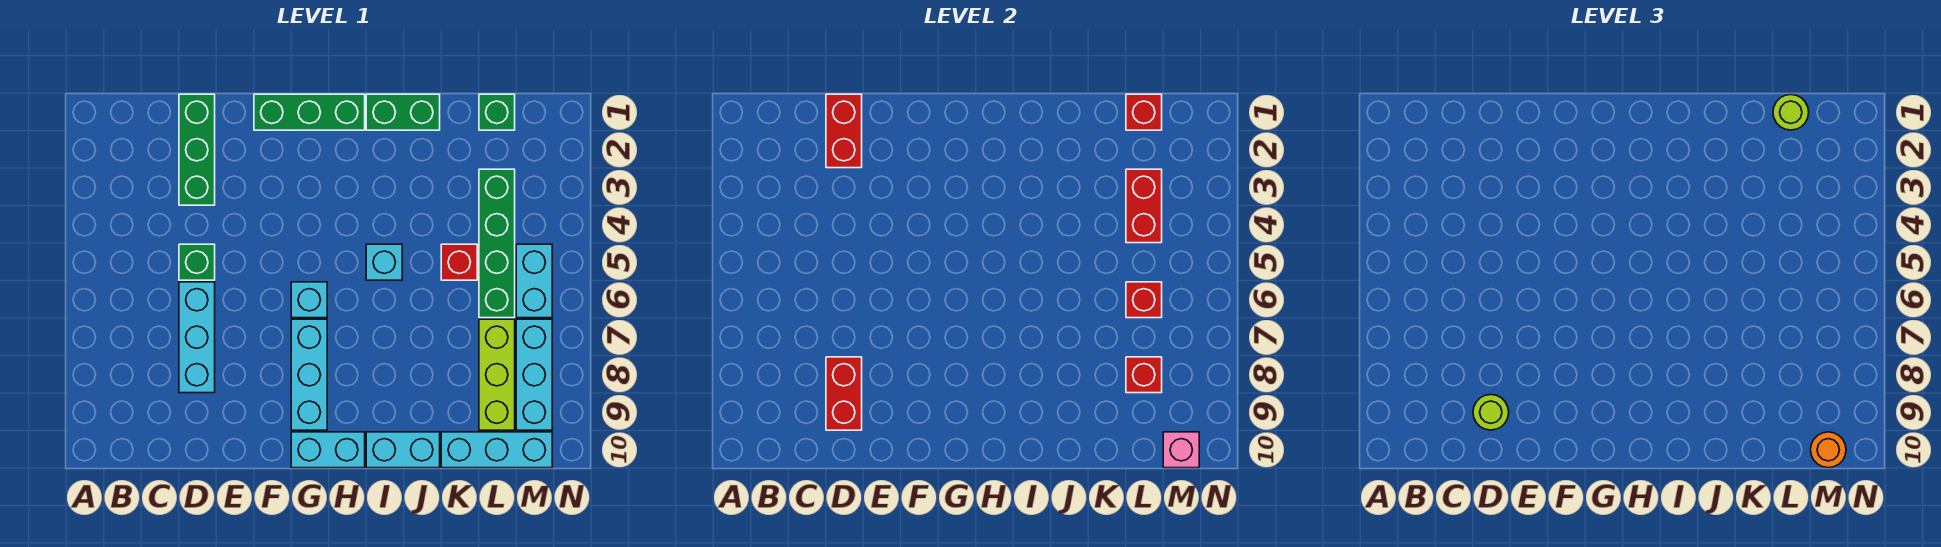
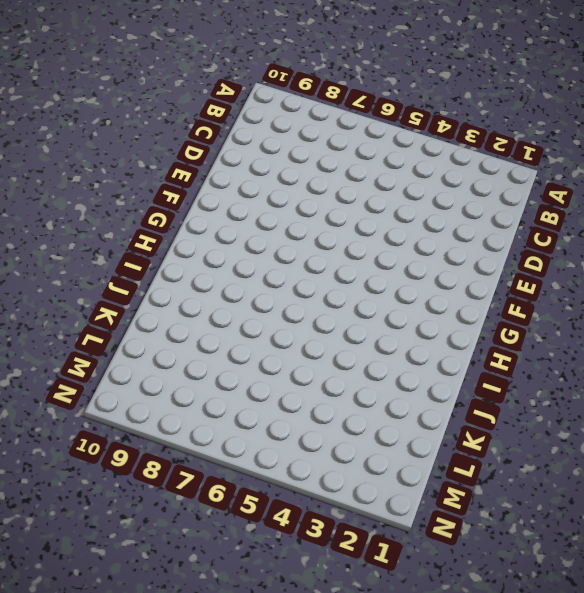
none -> green brick D1:D3 level 1
none -> green brick D5 level 1
none -> cyan brick D6:D8 level 1

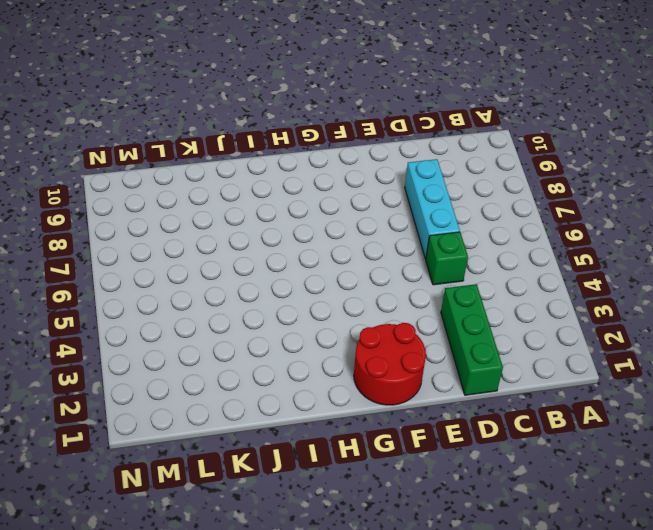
red round brick F1:G2 level 1 -> green brick F1:H1 level 1
none -> cyan brick G6 level 1
none -> cyan brick G7:G9 level 1
none -> cyan brick G10:H10 level 1

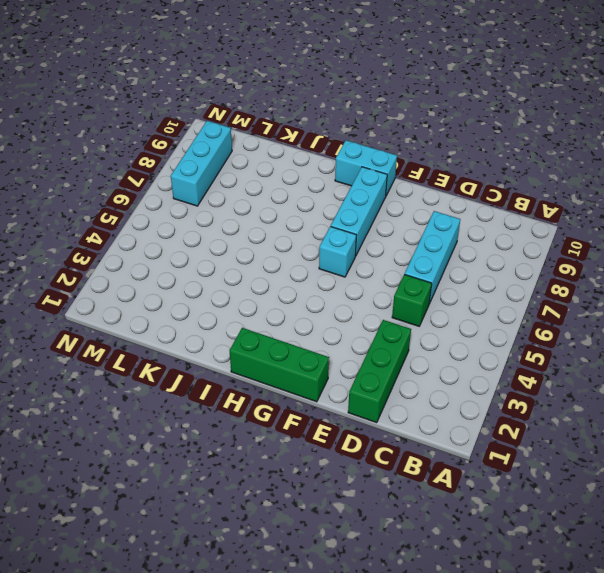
none -> green brick I1:J1 level 1
none -> cyan brick I5 level 1
none -> cyan brick I10:J10 level 1

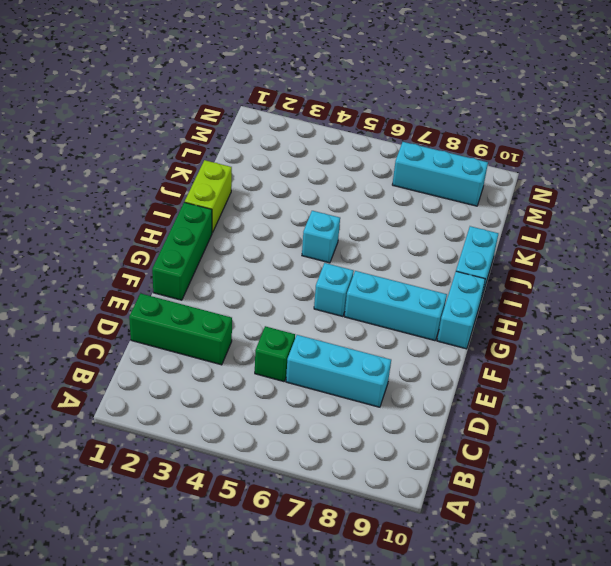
lime brick I1:J1 level 1 -> green brick I1:J1 level 1
none -> red brick K5 level 1
none -> cyan brick K10:M10 level 1
none -> green brick L1 level 1

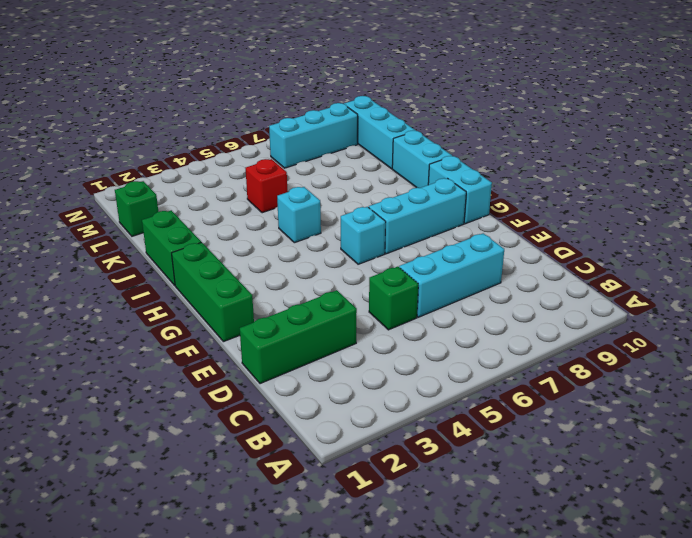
none -> green brick L3:L6 level 1
none -> lime brick L7:L9 level 1
none -> cyan brick M5:M6 level 1

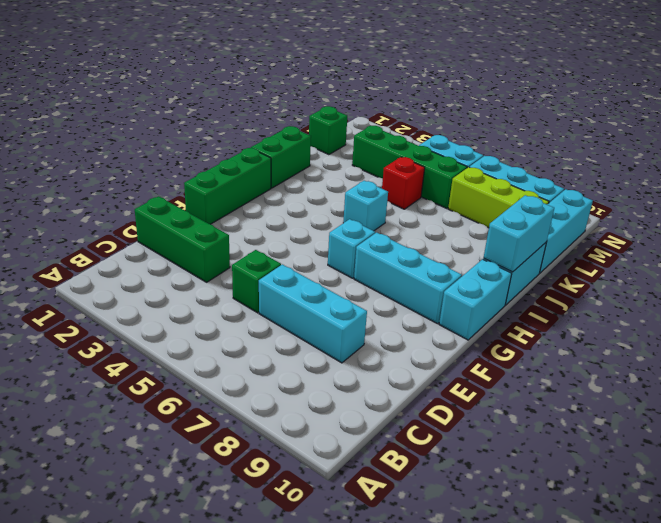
cyan brick I10:J10 level 2 -> none
none -> red brick D1:D2 level 2
none -> red brick D8:D9 level 2
none -> red brick L1 level 2

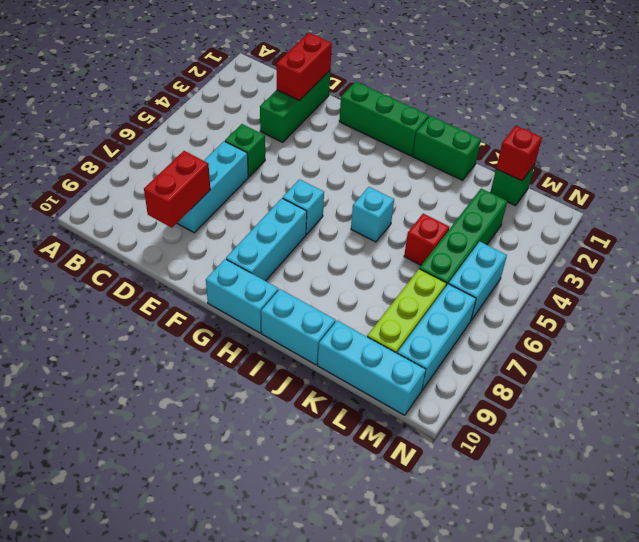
none -> red brick L3:L4 level 2
none -> red brick L6 level 2
none -> red brick L8 level 2

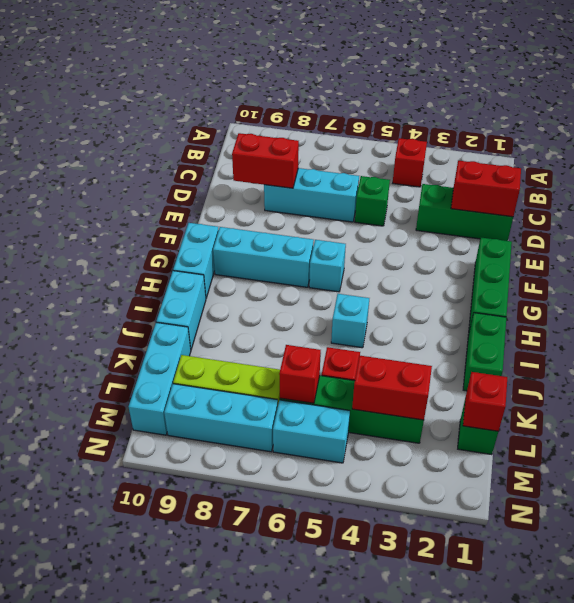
red brick B4 level 1 -> red brick L8 level 2
none -> pink brick M10 level 2
none -> lime round brick D9 level 3
none -> lime round brick L1 level 3

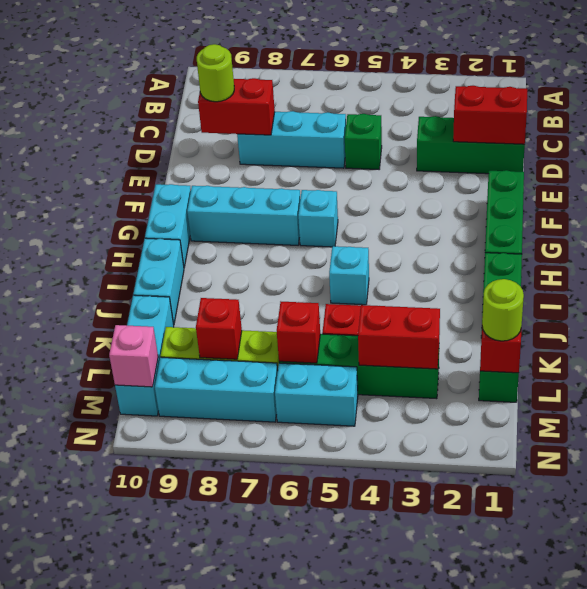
none -> orange round brick M10 level 3

